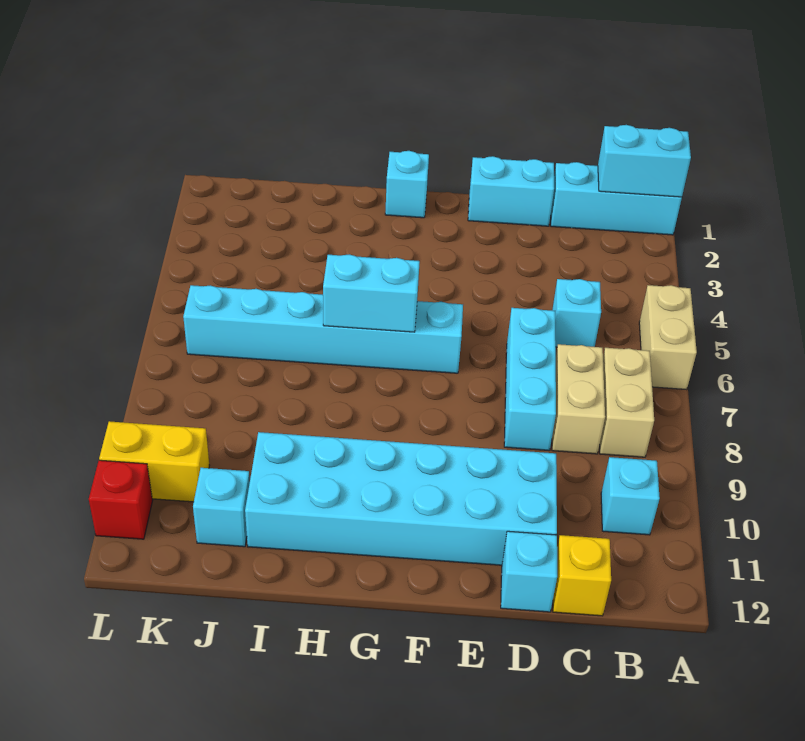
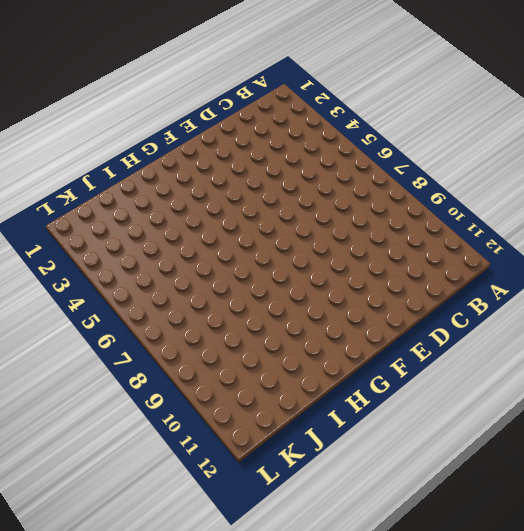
none -> cyan brick A1:C1 level 1
none -> tan brick A5:A6 level 1
none -> tan brick B7:B8 level 1

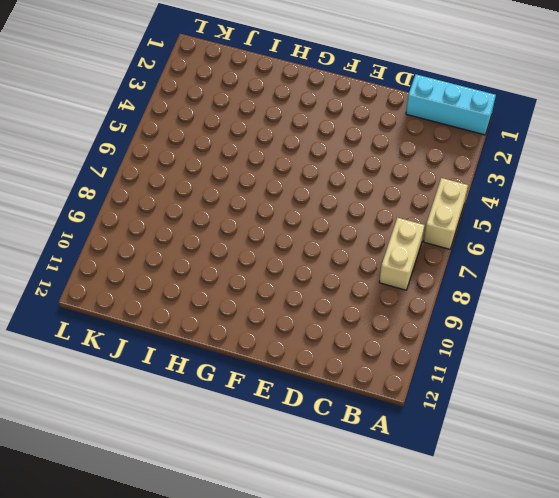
none -> cyan brick B10 level 1
none -> cyan brick C5 level 1
none -> tan brick C7:C8 level 1

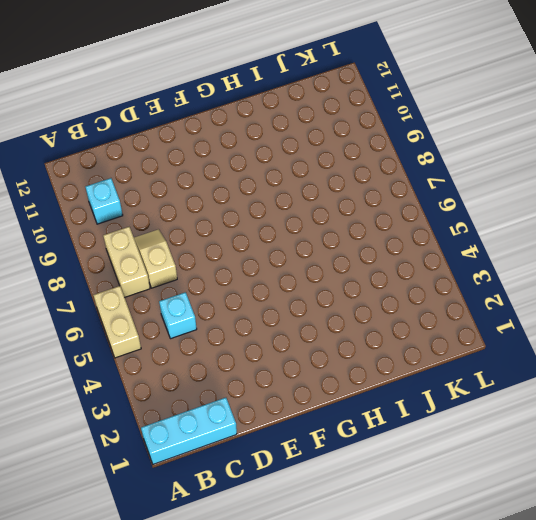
tan slope C7:C8 level 1 top 7 -> tan brick C7:C8 level 1
none -> yellow brick C12 level 1
none -> cyan brick D1:E1 level 1
none -> cyan brick D6:D8 level 1

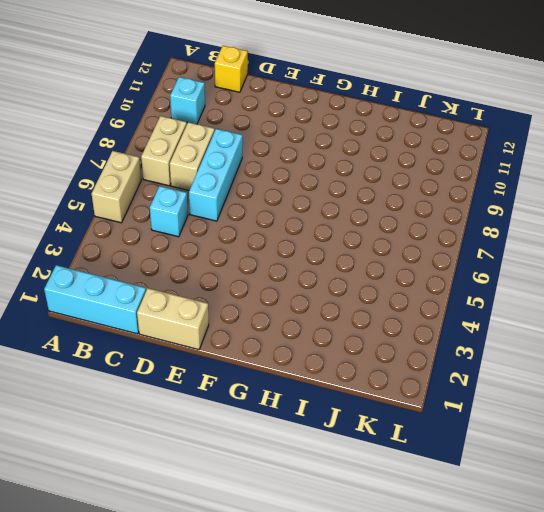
tan brick D1:E1 level 1 -> cyan brick D1:E1 level 1
none -> cyan brick D10:I11 level 1
none -> cyan brick D12 level 1
none -> cyan brick F6:K6 level 1

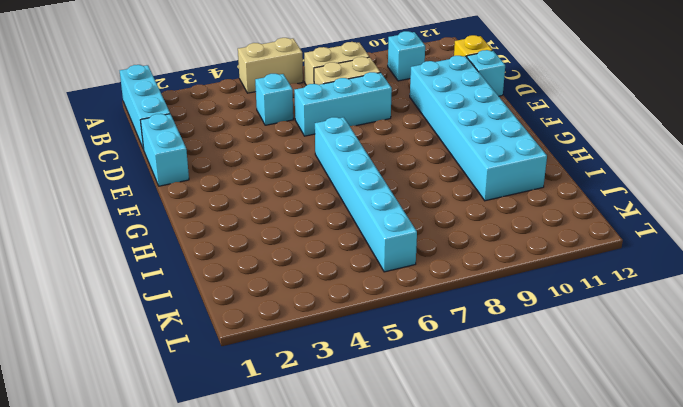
none -> cyan brick G1 level 1
none -> cyan brick J11 level 1
none -> yellow brick K10:L10 level 1

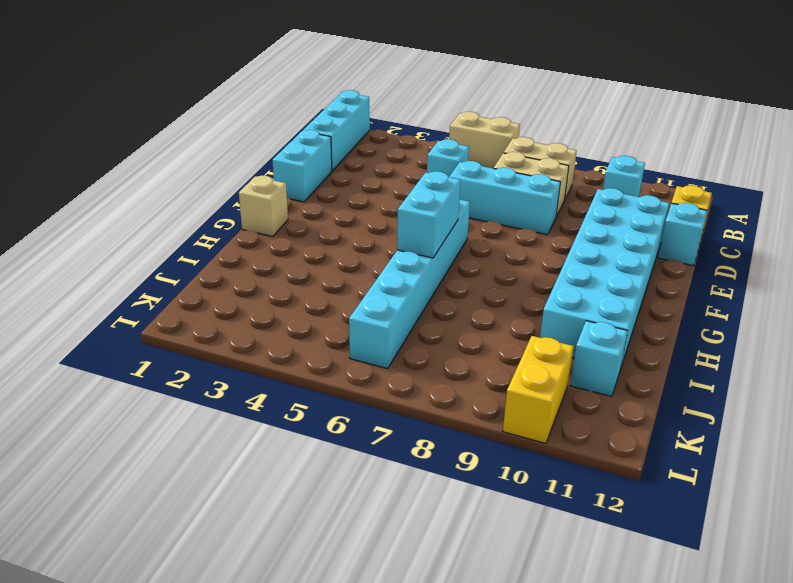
tan brick G1 level 1 -> cyan brick G1 level 1
none -> red brick L11 level 1
none -> cyan brick A1:B1 level 2

